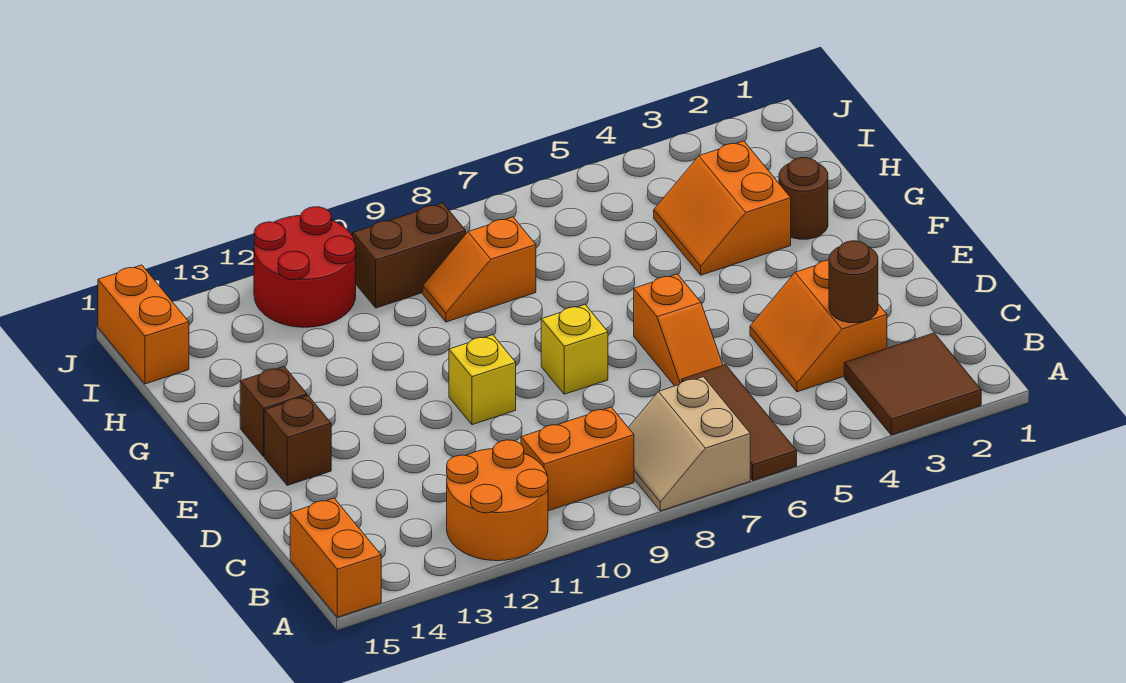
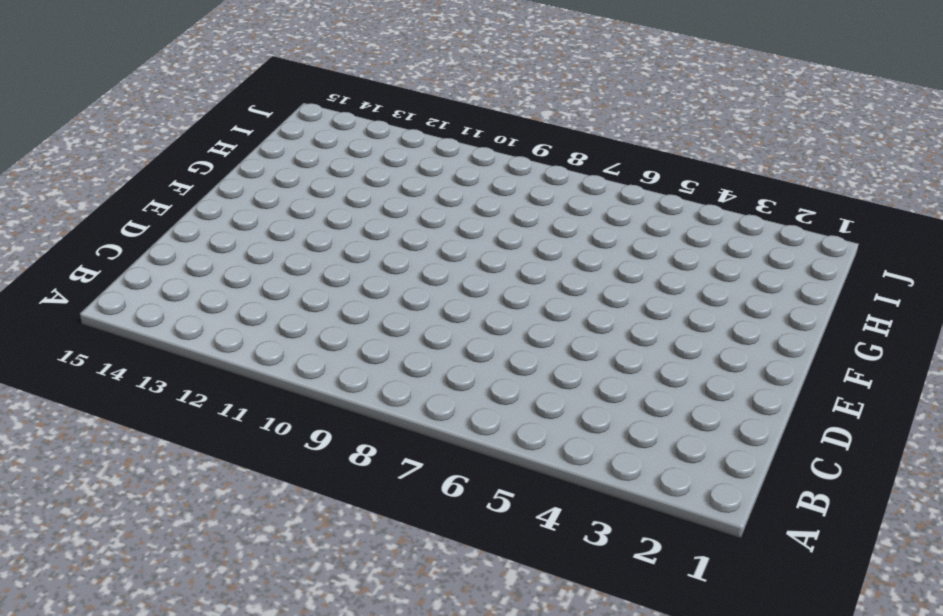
none -> brown tile A2:B3 level 1
none -> brown tile A6:C6 level 1
none -> tan slope A7:B8 level 1 top 7

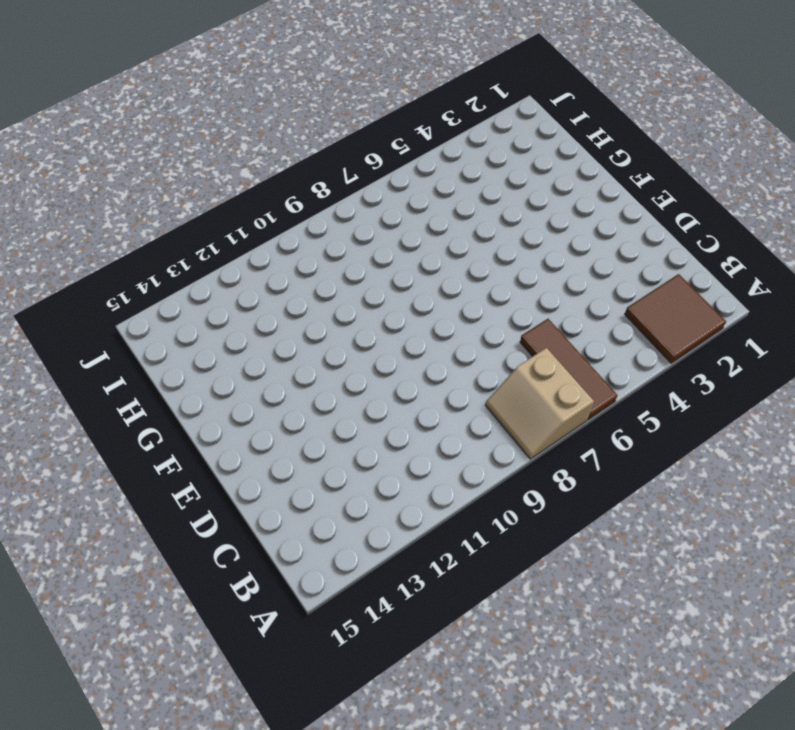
none -> orange round brick A11:B12 level 1
none -> orange brick A15:B15 level 1
none -> orange brick B9:B10 level 1

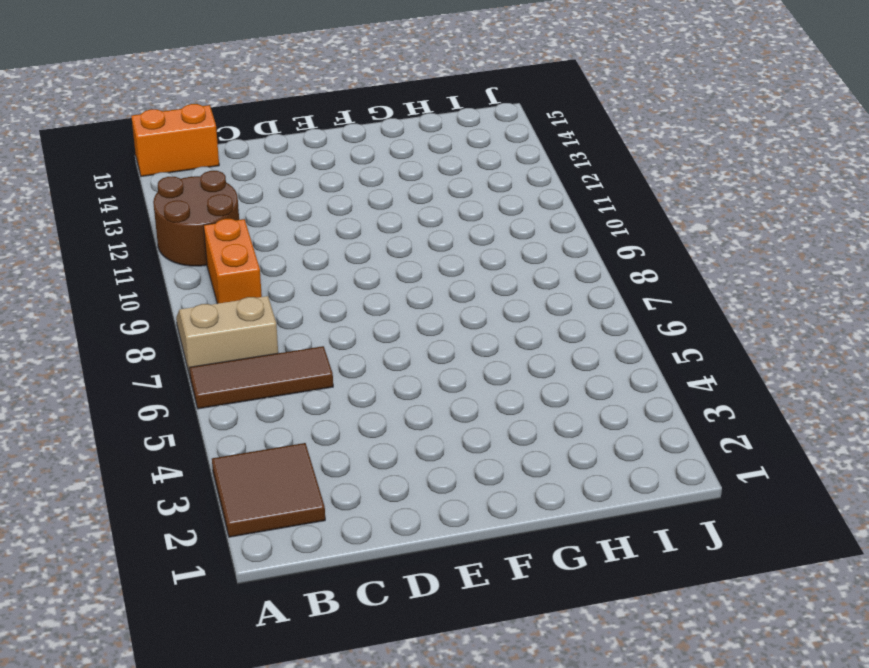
brown round brick A11:B12 level 1 -> orange round brick A11:B12 level 1
none -> orange slope C3:D4 level 1 top 3
none -> orange slope D6:E6 level 1 top E
none -> yellow brick E8 level 1

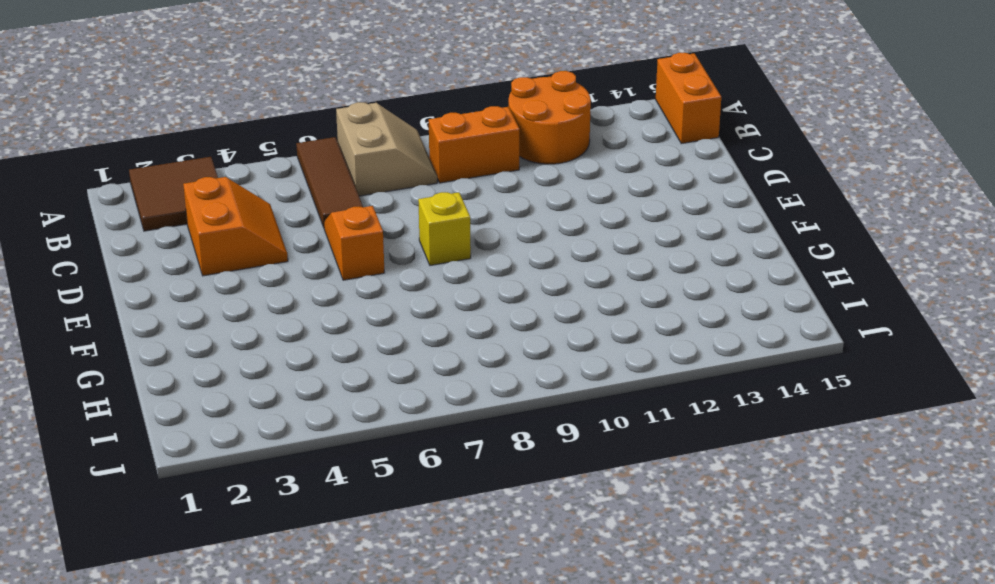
none -> yellow brick E10 level 1
none -> brown brick E14 level 1
none -> brown brick F14 level 1

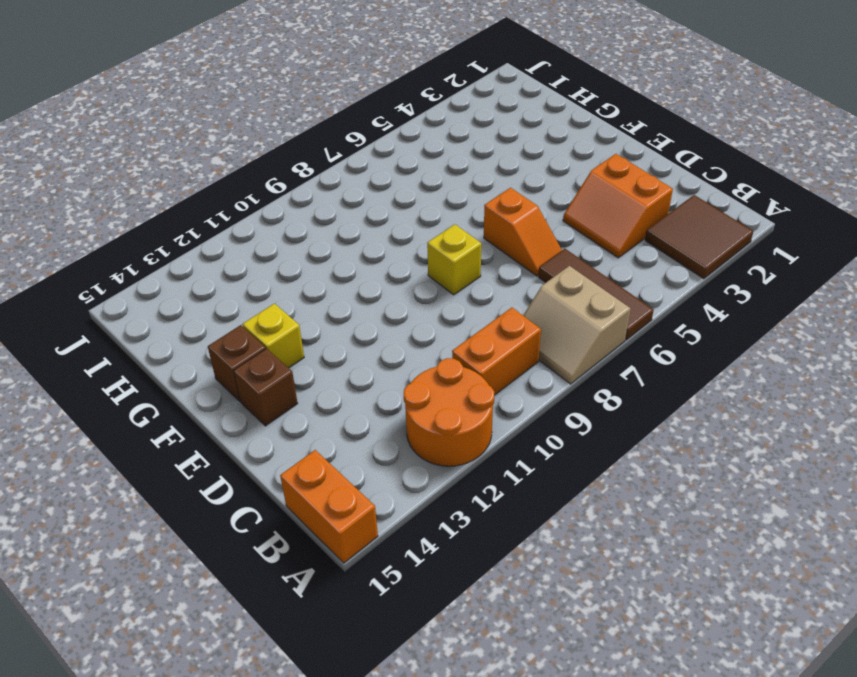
yellow brick F13 level 1 -> yellow brick E10 level 1
none -> brown round brick G2 level 1
none -> orange slope G3:H4 level 1 top 3
none -> orange slope H8:H9 level 1 top 8

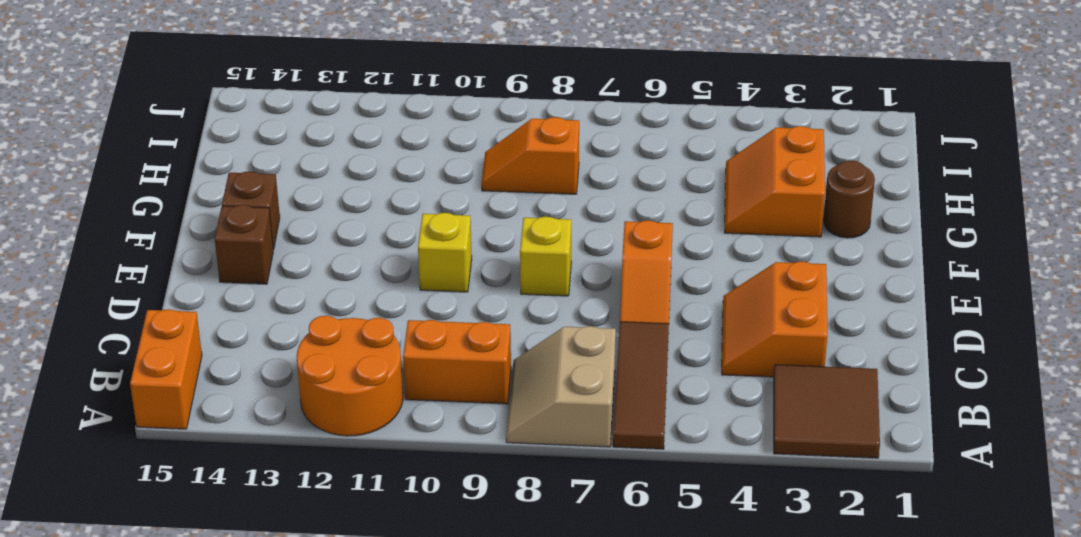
none -> brown brick I9:I10 level 1
none -> red round brick I11:J12 level 1
none -> orange brick I15:J15 level 1

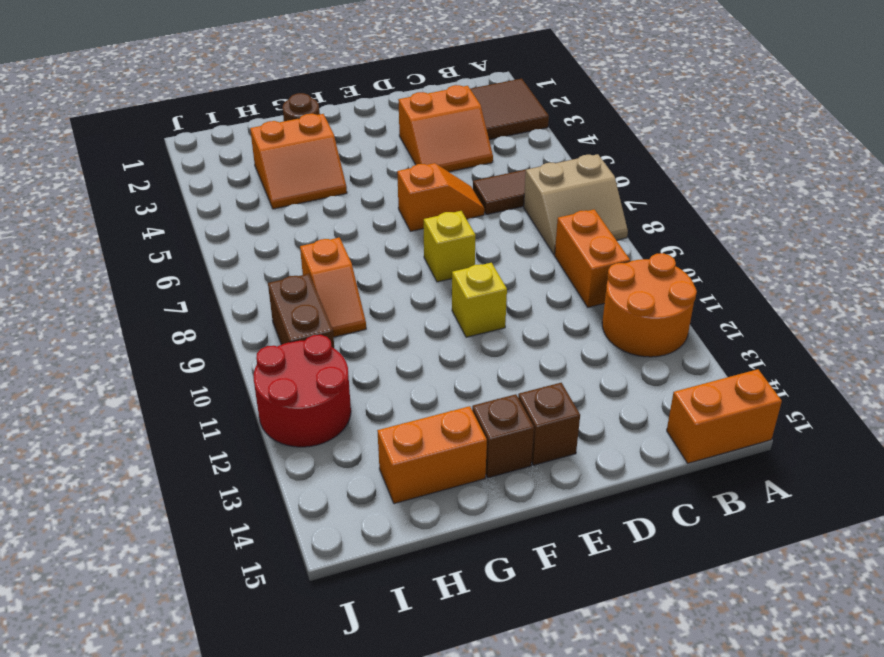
orange brick G14:H14 level 1 -> orange brick I15:J15 level 1
none -> brown round brick C3 level 2

